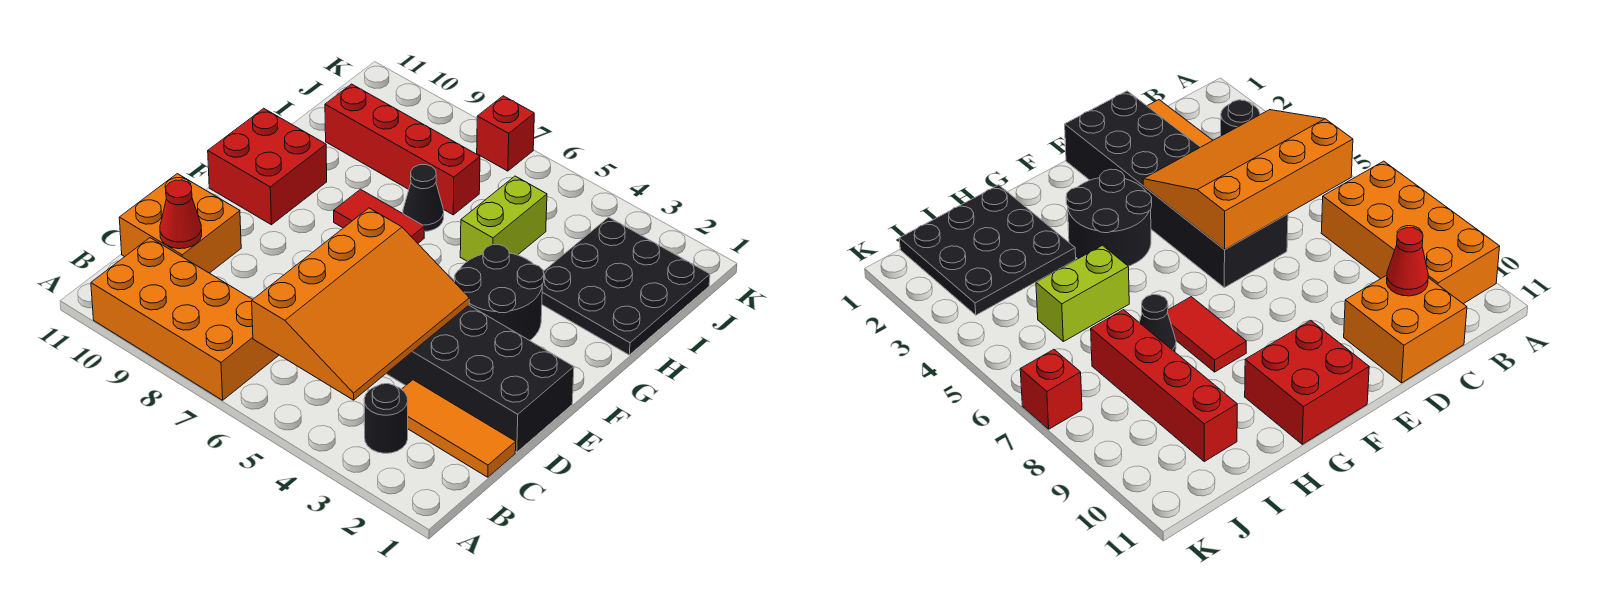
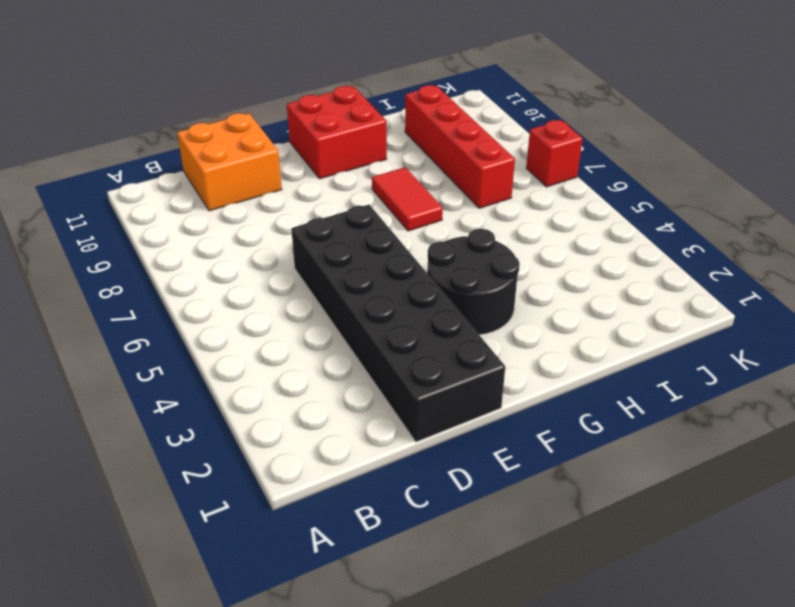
none -> orange brick A7:B10 level 1
none -> black round brick B3 level 1
none -> orange tile C1:C3 level 1

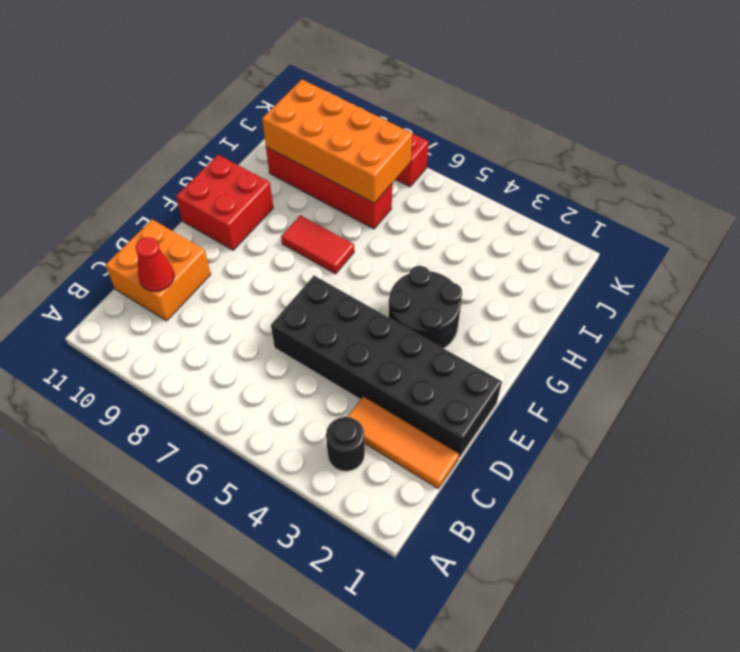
orange brick I7:J10 level 2 -> orange brick A7:B10 level 1
none -> black plate H1:J3 level 1
none -> lime brick H5:I5 level 1
none -> black cone H7 level 1

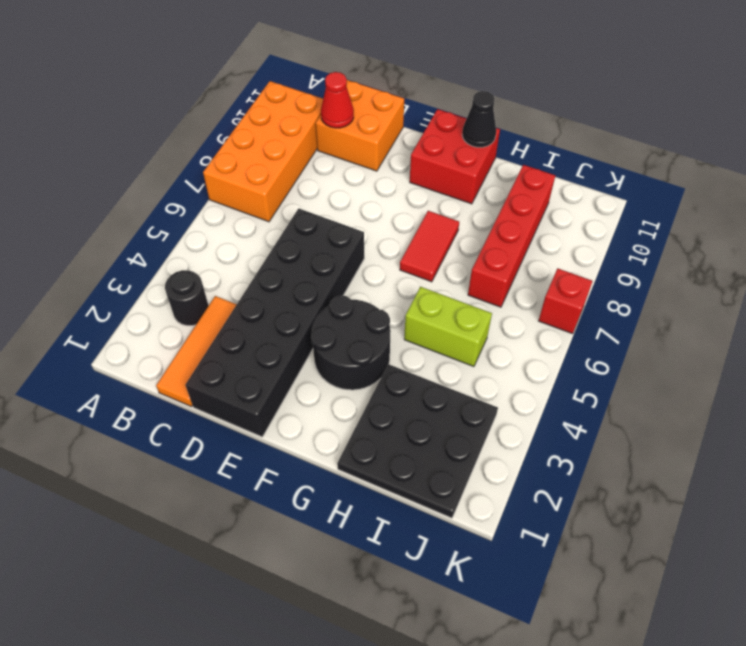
black cone G11 level 2 -> black cone H7 level 1
none -> orange slope B4:E6 level 2 top 6

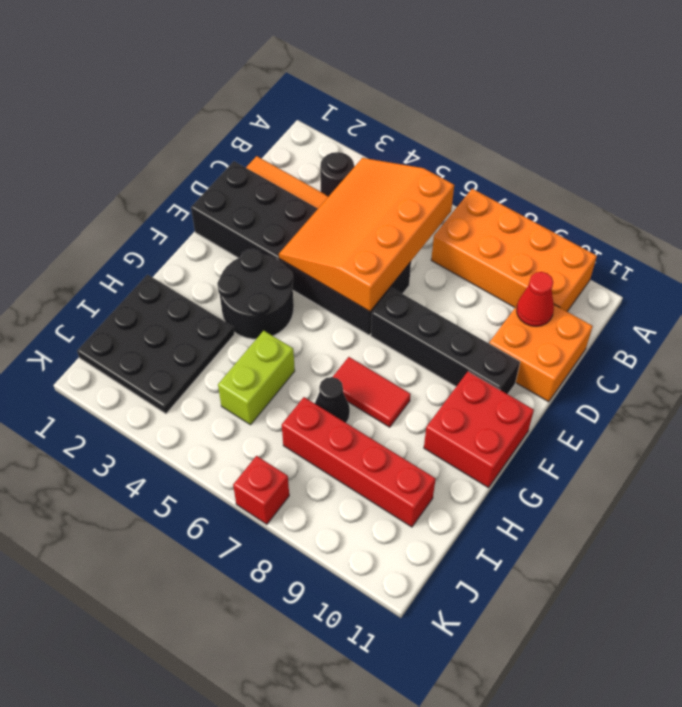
black brick E7:E10 level 1 -> none

